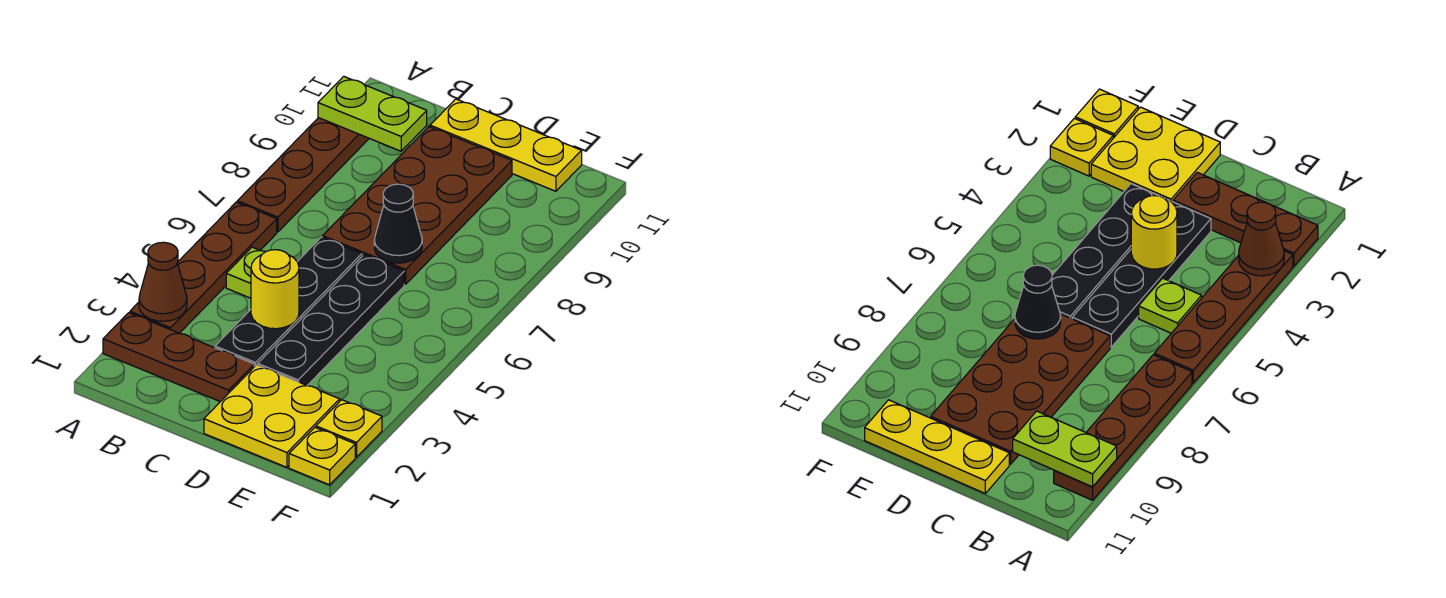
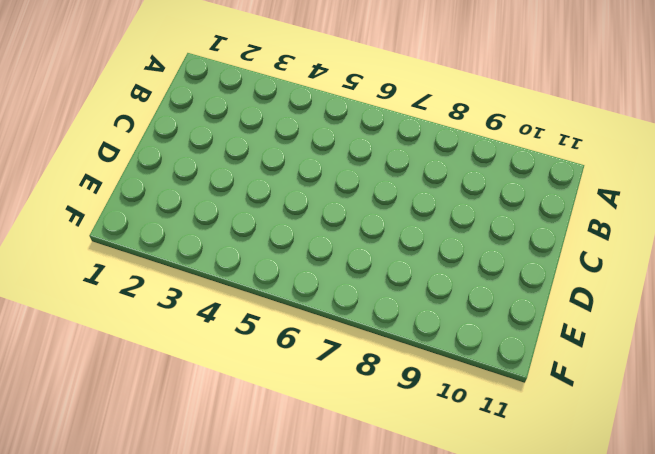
none -> brown plate A2:C2 level 1
none -> brown plate A3:A6 level 1
none -> brown plate A7:A10 level 1

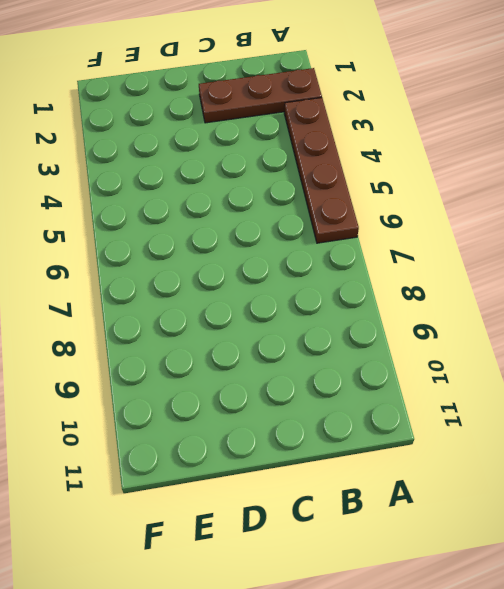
none -> brown plate A7:A10 level 1
none -> lime plate B5 level 1
none -> black plate C3:C6 level 1

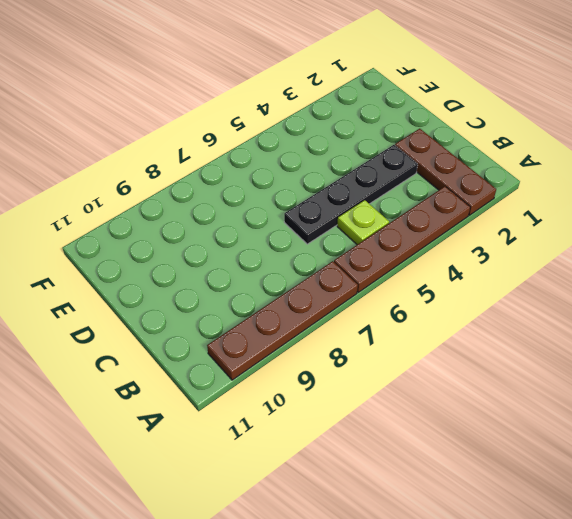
none -> brown plate C7:D10 level 1
none -> yellow plate C11:E11 level 1
none -> yellow plate D1:E2 level 1

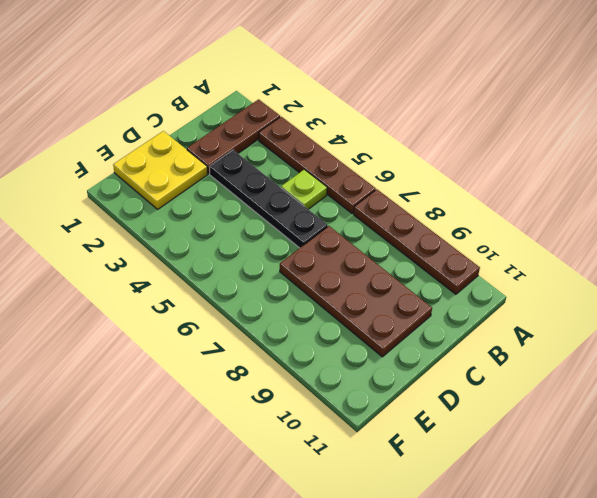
none -> yellow plate C11:E11 level 1
none -> black plate D3:D6 level 1
none -> yellow plate F1 level 1

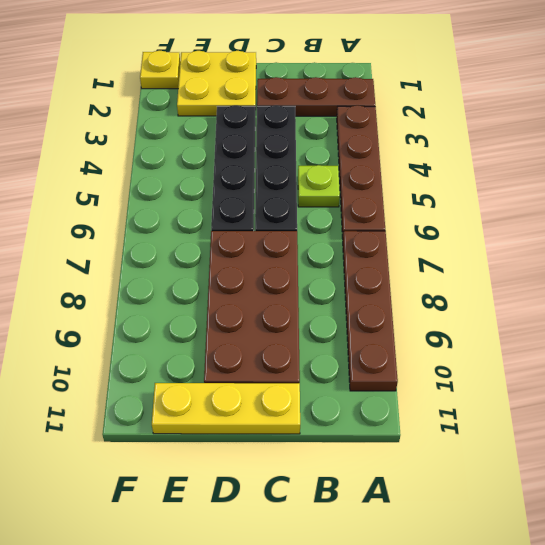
none -> yellow plate F2 level 1
none -> brown cone A3 level 2
none -> lime plate A10:B10 level 2

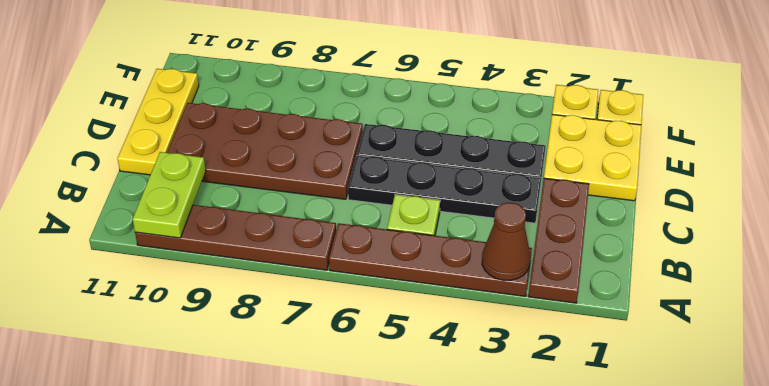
none -> yellow round brick C4 level 2
none -> black cone D7 level 2

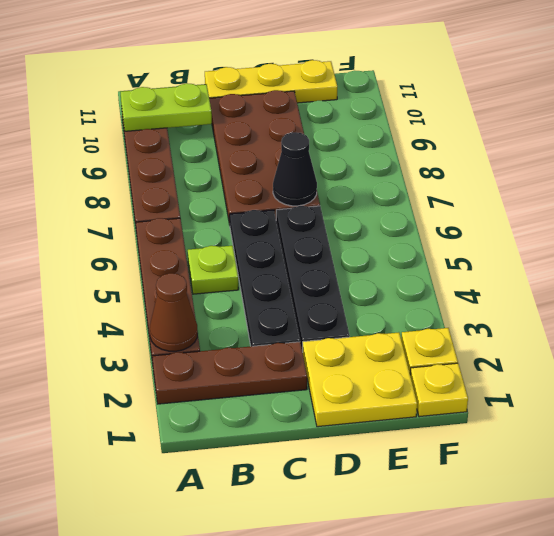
none -> yellow round brick C4 level 2

